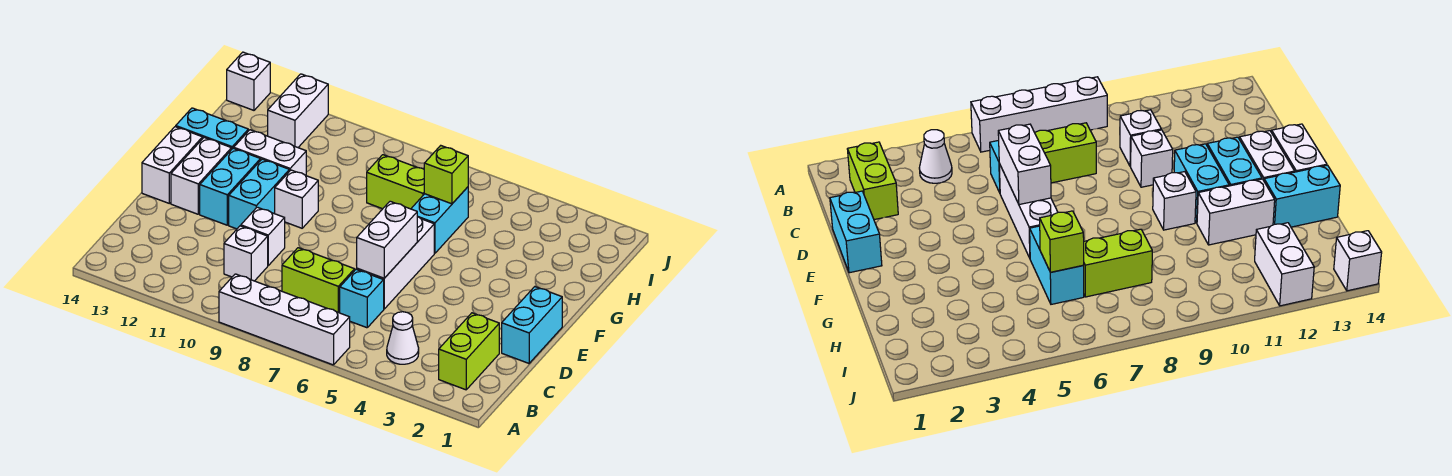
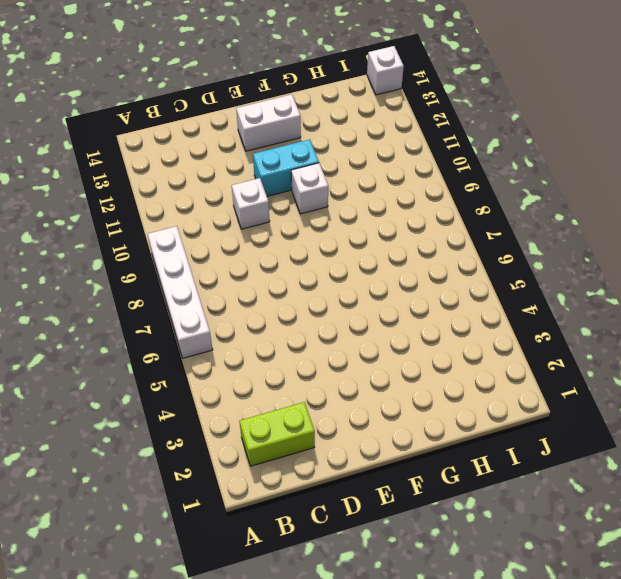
none -> white cone B4 level 1
none -> cyan brick C6 level 1
none -> lime brick C7:C8 level 1

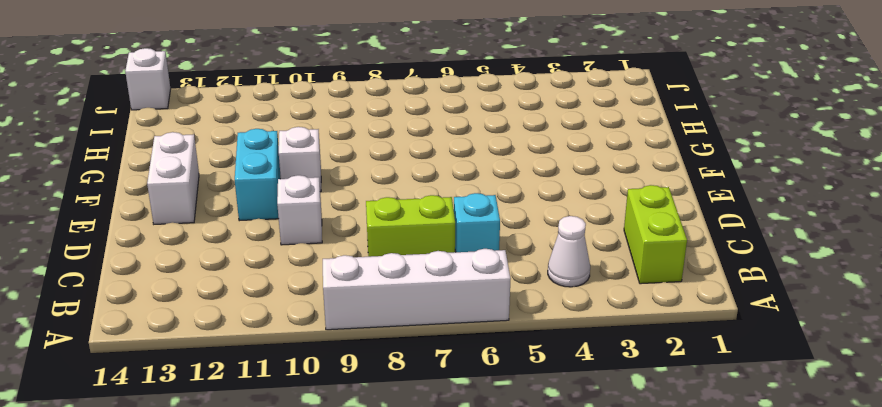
none -> white brick C10 level 1
none -> cyan brick D1:E1 level 1
none -> white brick D6:F6 level 1

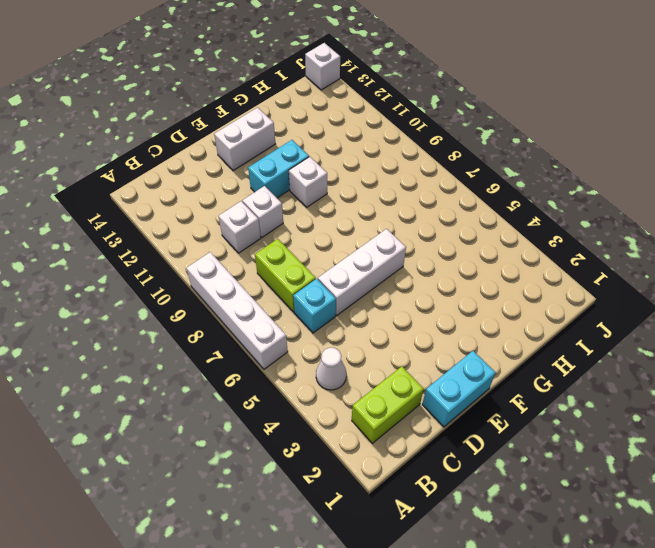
none -> cyan brick E12:F12 level 1
none -> white brick E14:F14 level 1
none -> cyan brick G6:H6 level 1

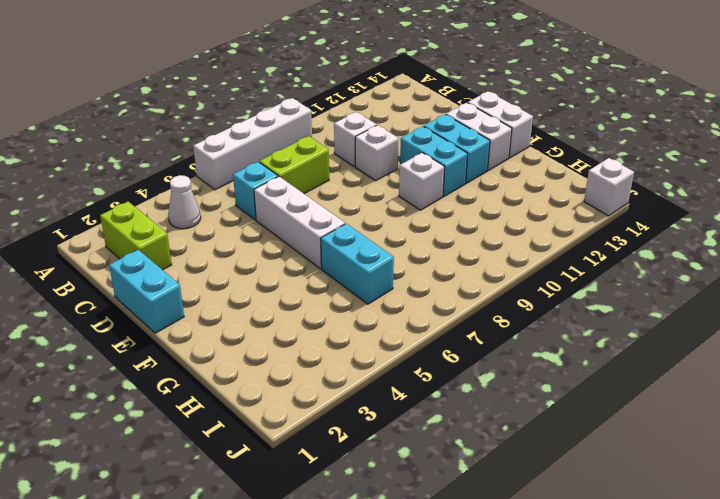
none -> white brick G11:G12 level 1
none -> cyan brick G13:G14 level 1
none -> lime brick H7:H8 level 1

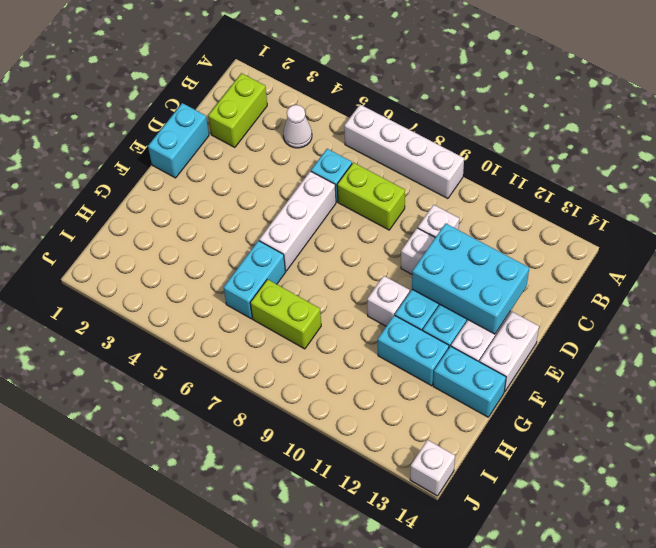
cyan brick D11:E13 level 2 -> none
cyan brick G11:G12 level 1 -> white brick G11:G12 level 1
none -> white brick I12:J12 level 1
none -> white brick D6:E6 level 2
none -> lime brick H6 level 2

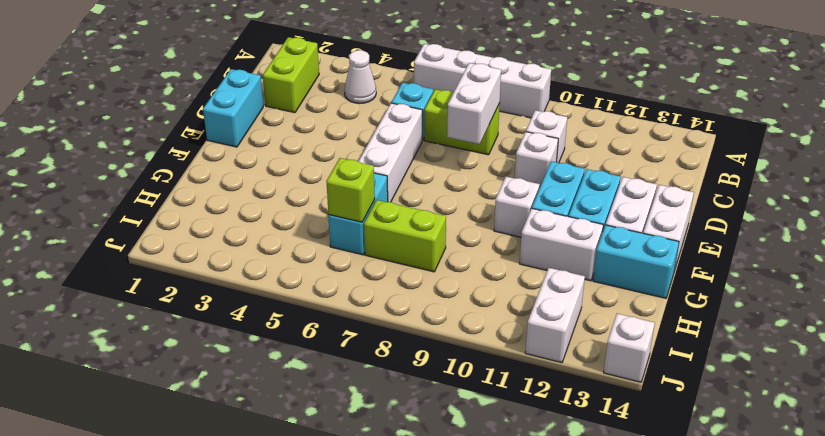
white brick C8:D8 level 2 -> white brick D6:E6 level 2

